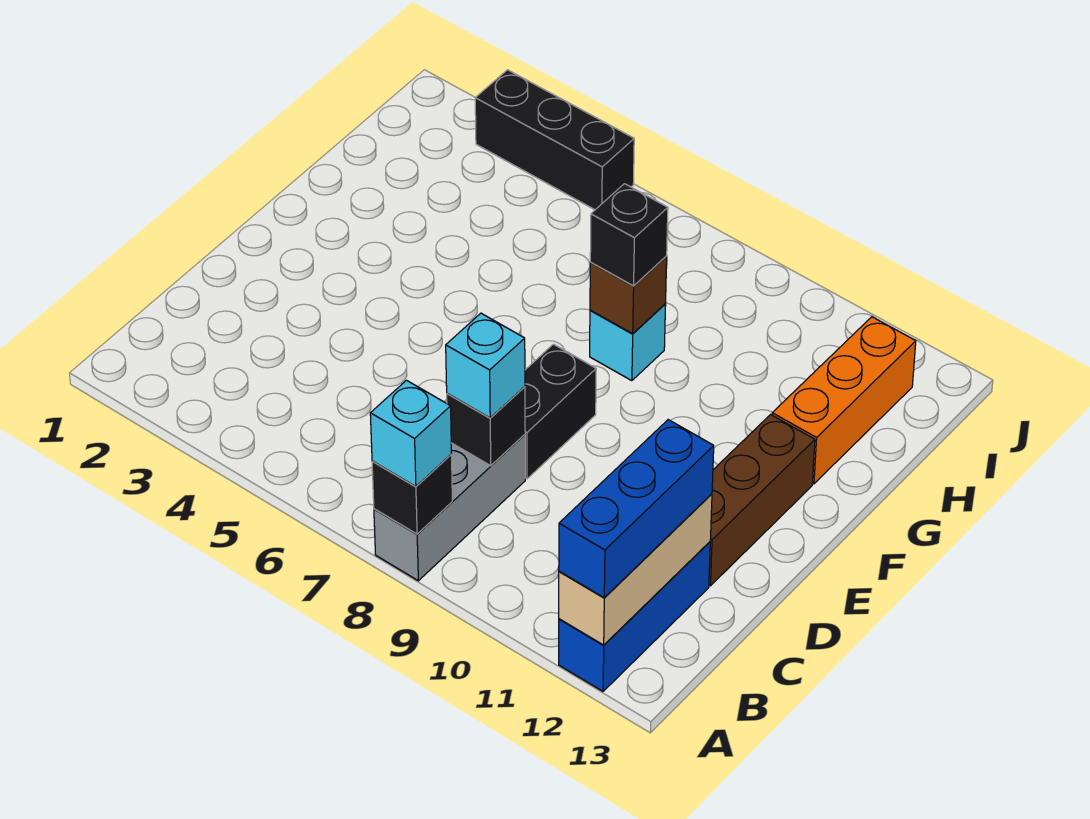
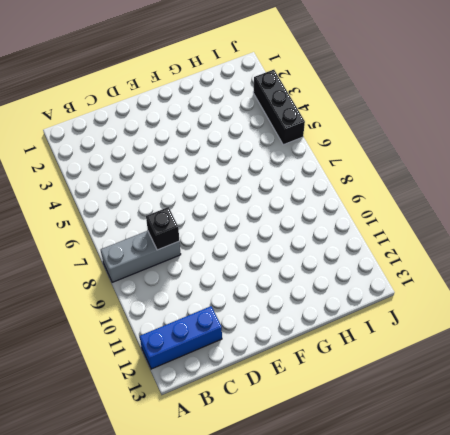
none -> black brick D8:E8 level 1
none -> brown brick D12:F12 level 1
none -> cyan brick G8 level 1

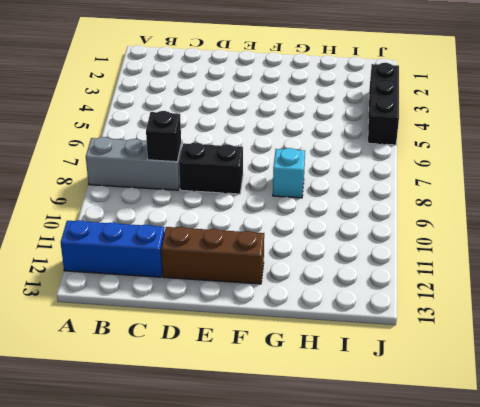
none -> orange brick G12:I12 level 1
none -> black brick A8 level 2
none -> tan brick A12:C12 level 2

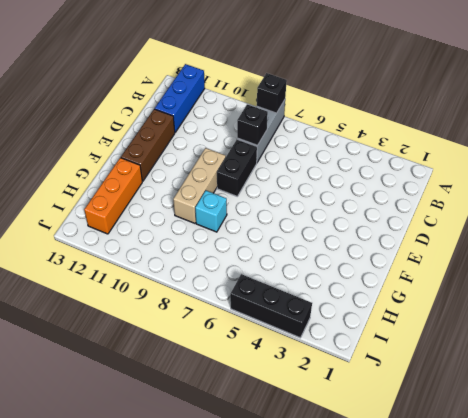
tan brick E9:G9 level 1 -> tan brick A12:C12 level 2
none -> brown brick G8 level 2
none -> cyan brick A8 level 3
none -> blue brick A12:C12 level 3

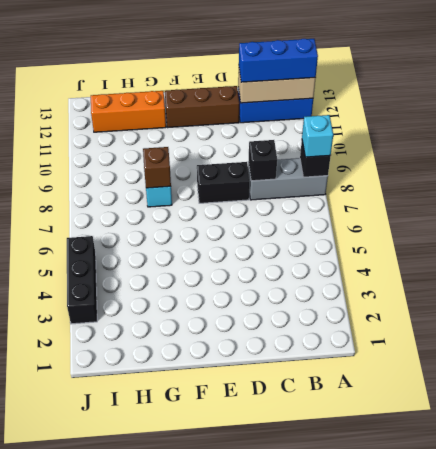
none -> cyan brick C8 level 3
none -> black brick G8 level 3

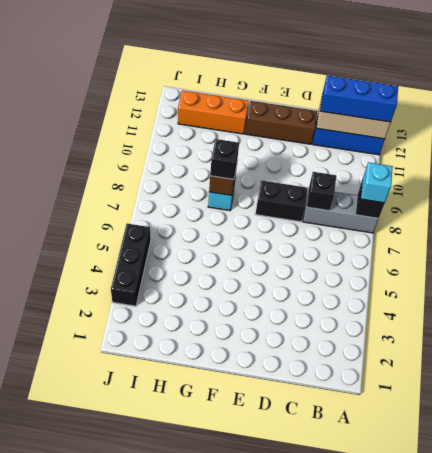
none -> cyan brick C8 level 3

